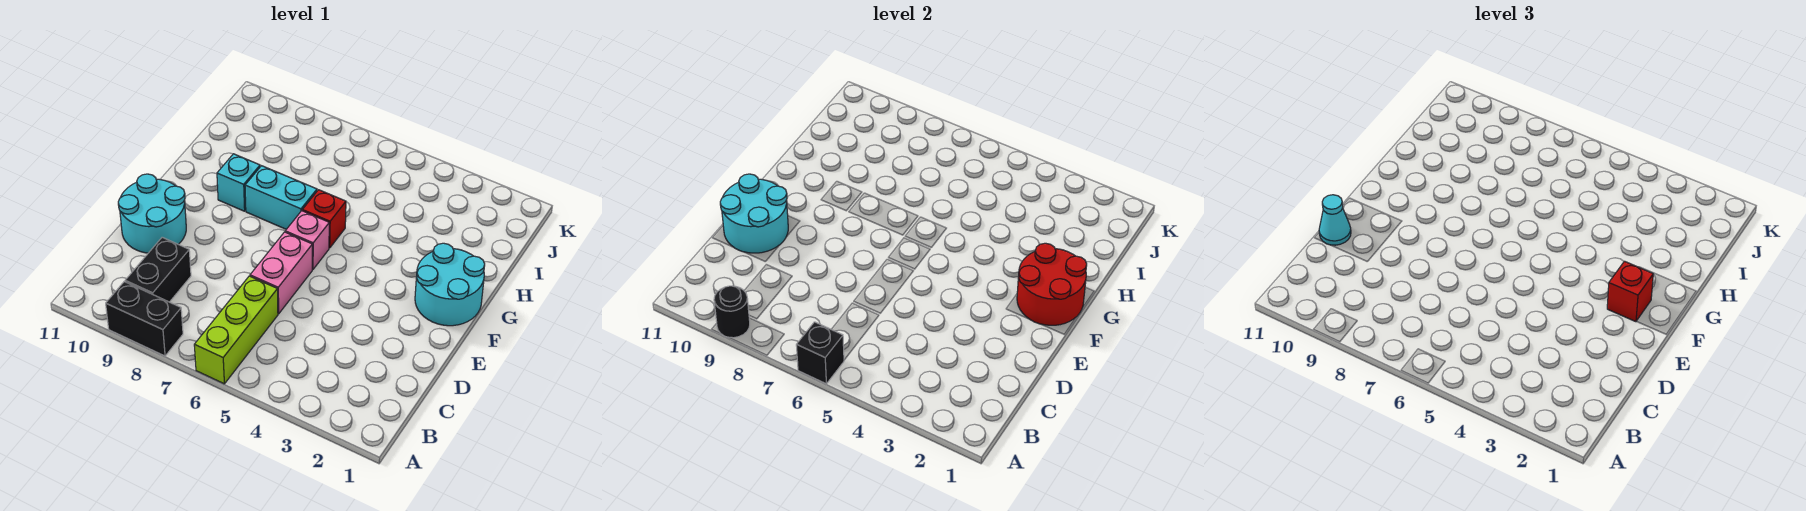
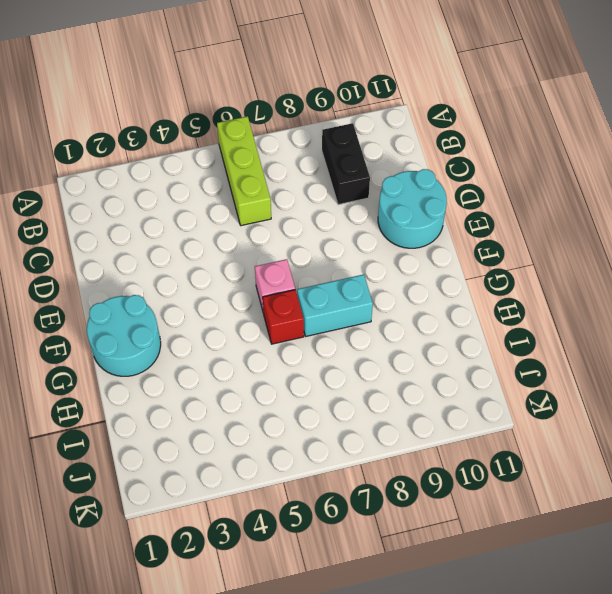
none -> black brick A8:A9 level 1
none -> pink brick D6:E6 level 1
none -> cyan brick G9 level 1

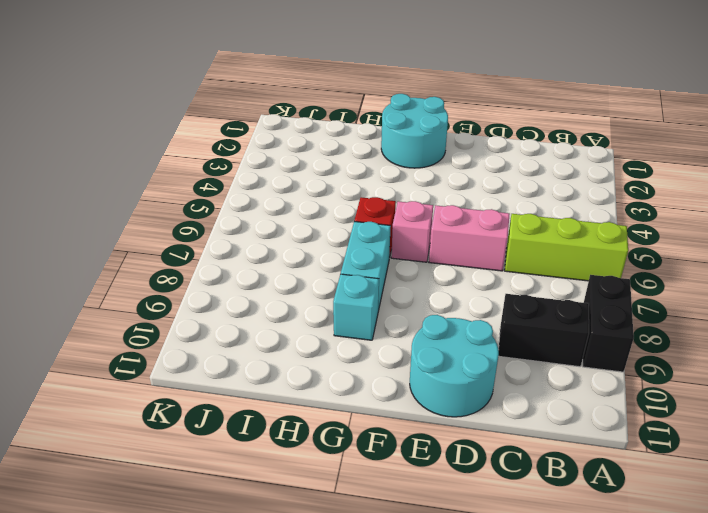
none -> black brick A6 level 2
none -> black round brick A9 level 2
none -> cyan round brick D10:E11 level 2

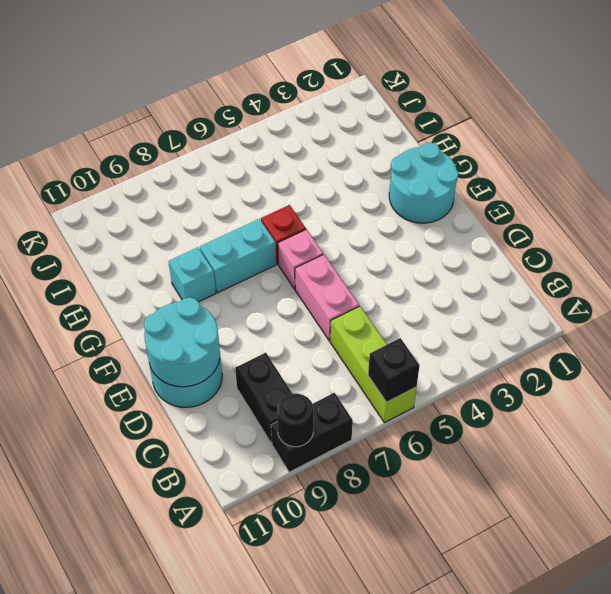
none -> red round brick F1:G2 level 2
none -> cyan cone D11 level 3
none -> red brick F2 level 3

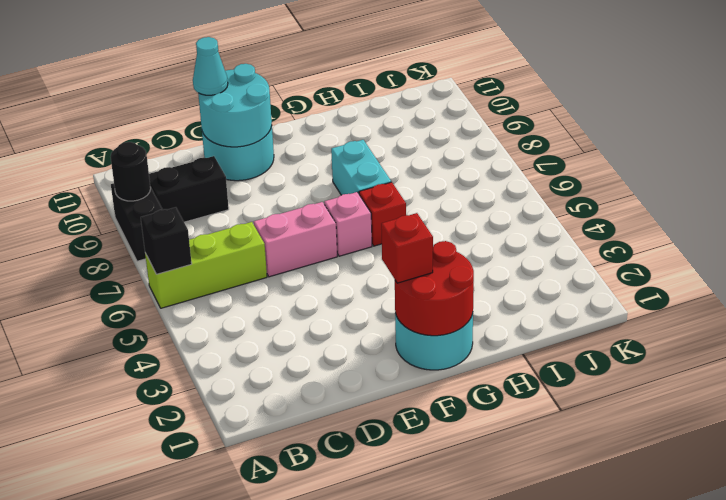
none -> cyan brick G9 level 1

